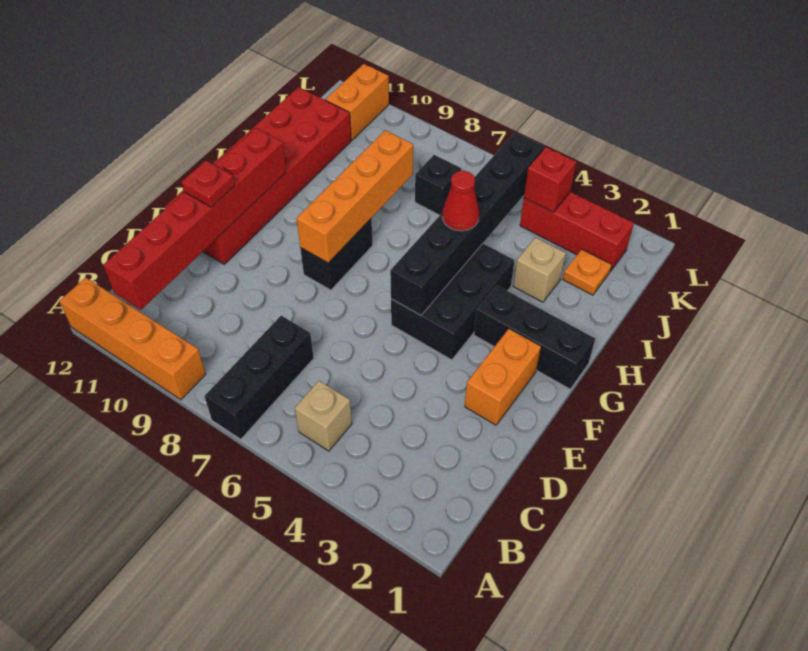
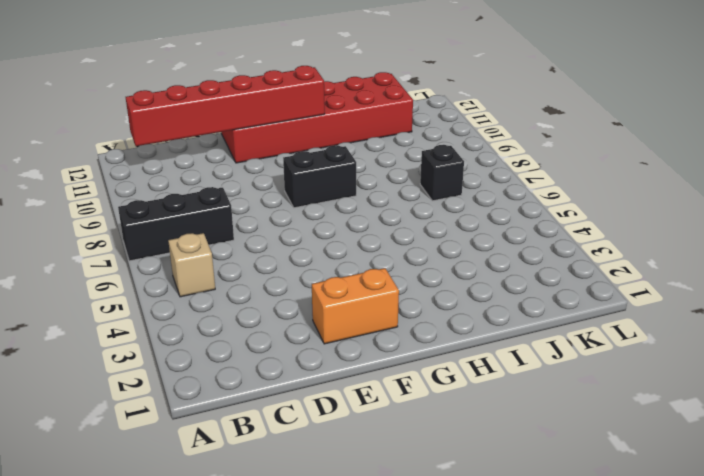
none -> orange brick A9:A12 level 1
none -> black brick F4:H5 level 1
none -> black brick G1:G3 level 1

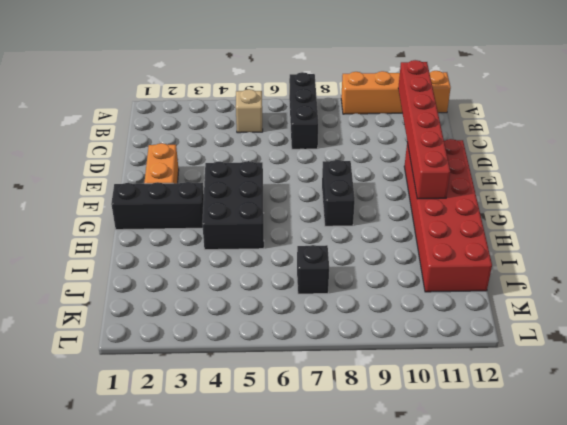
none -> tan brick I3 level 1
none -> orange plate J2 level 1
none -> red brick K2:K4 level 1

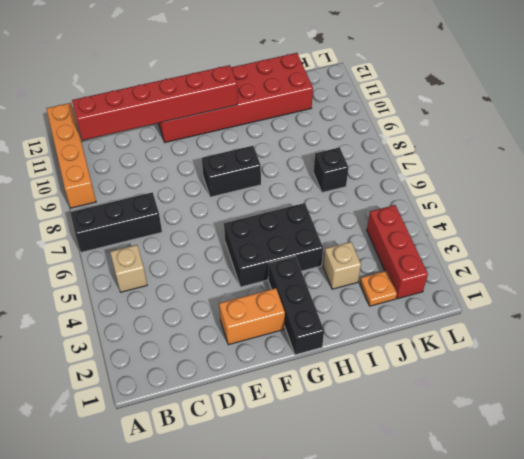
none -> orange brick K11:L11 level 1
none -> black brick F5:K5 level 2
none -> orange brick F8:I8 level 2

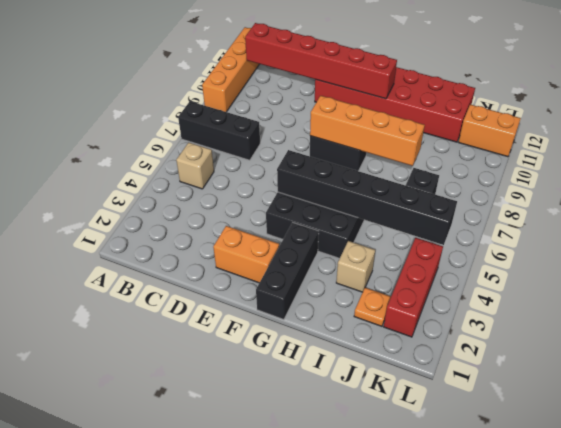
none -> red brick K4 level 2
none -> red plate E11 level 3
none -> red cone H5 level 3

